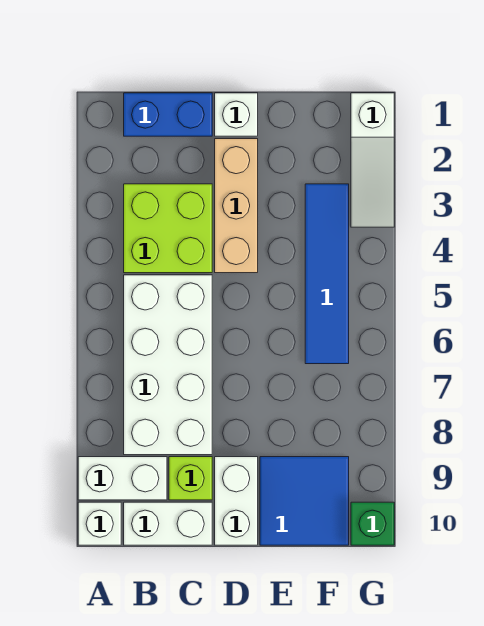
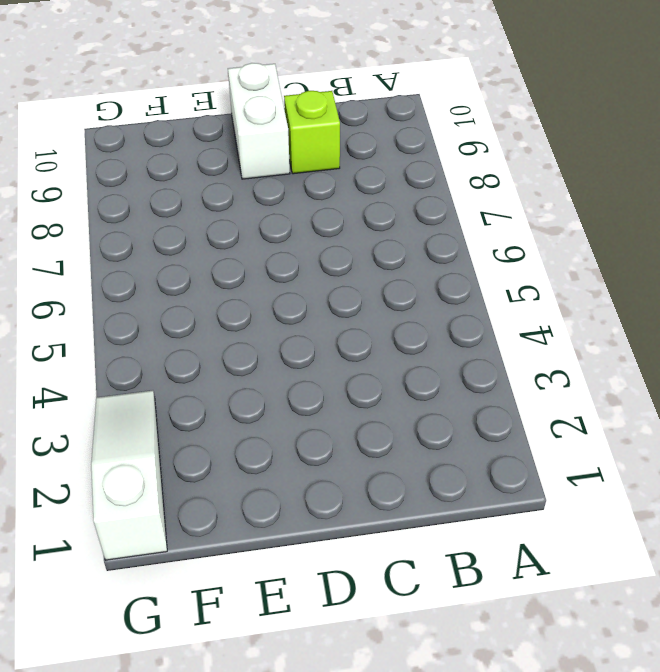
none -> white brick A9:B9 level 1
none -> white brick A10 level 1
none -> blue brick B1:C1 level 1

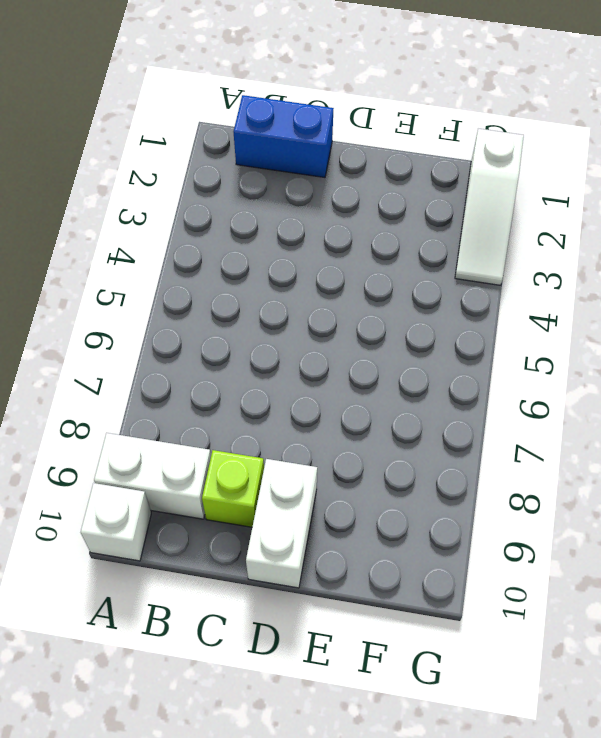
none -> lime brick B3:C4 level 1
none -> white brick B5:C8 level 1
none -> white brick B10:C10 level 1

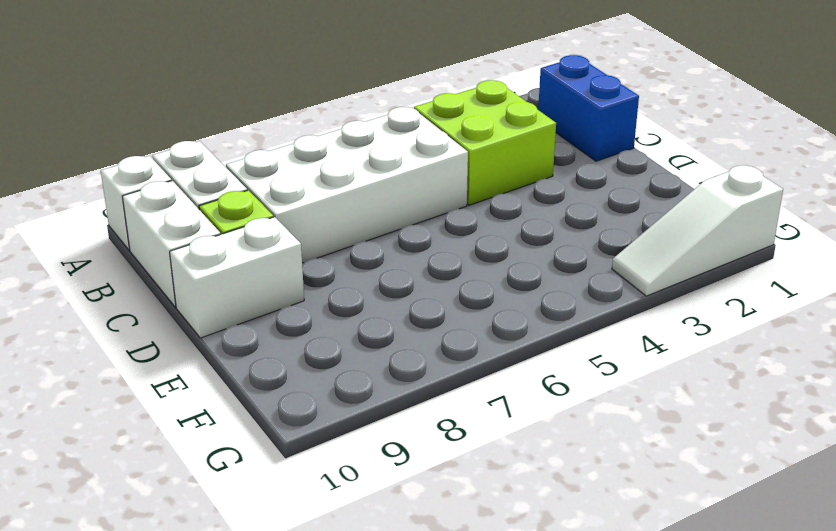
none -> white brick D1 level 1
none -> tan brick D2:D4 level 1
none -> blue tile E9:F10 level 1

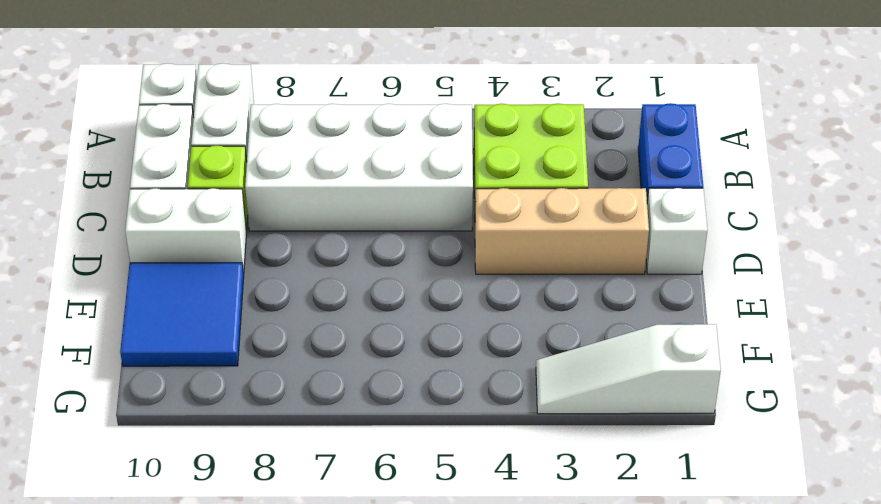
none -> blue tile F3:F6 level 1
none -> green brick G10 level 1

